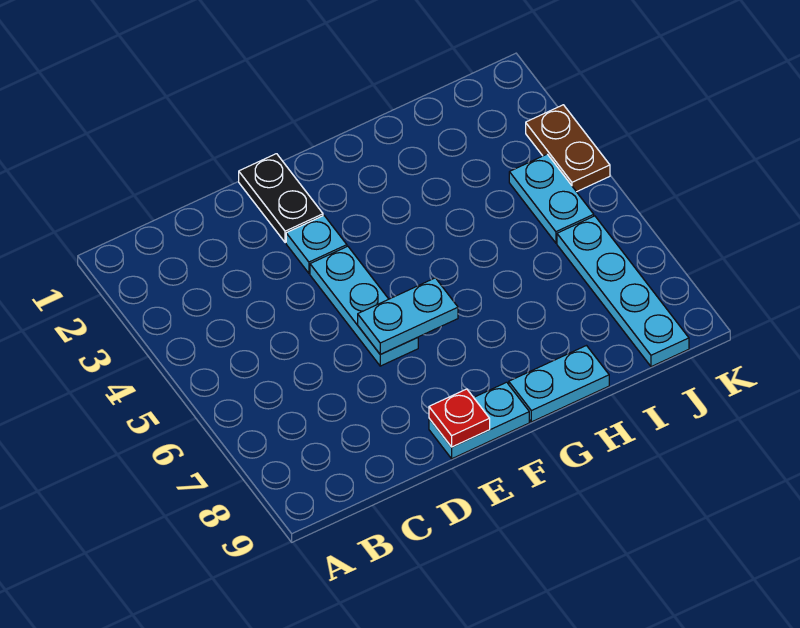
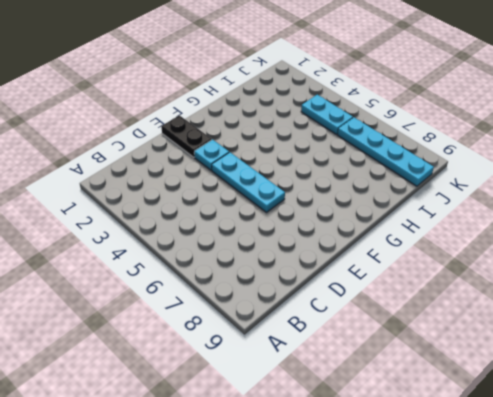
none -> cyan plate E9:F9 level 1
none -> cyan plate G9:H9 level 1

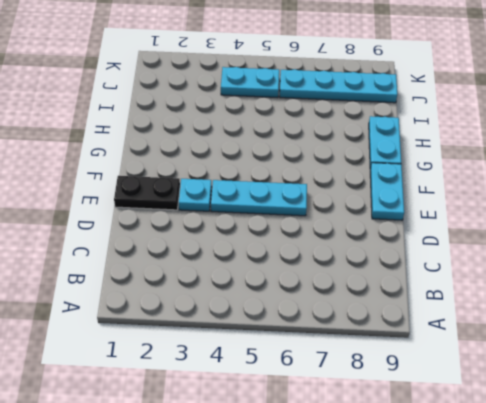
none -> brown plate K3:K4 level 1
none -> cyan plate E6:F6 level 2

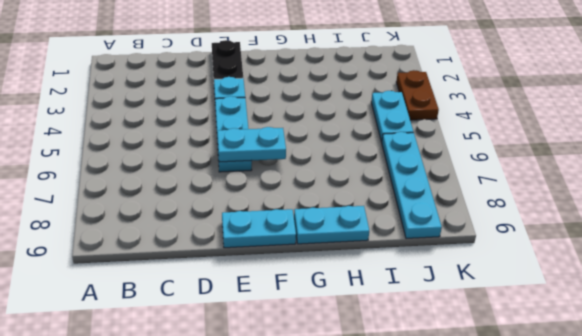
none -> red plate E9 level 2

